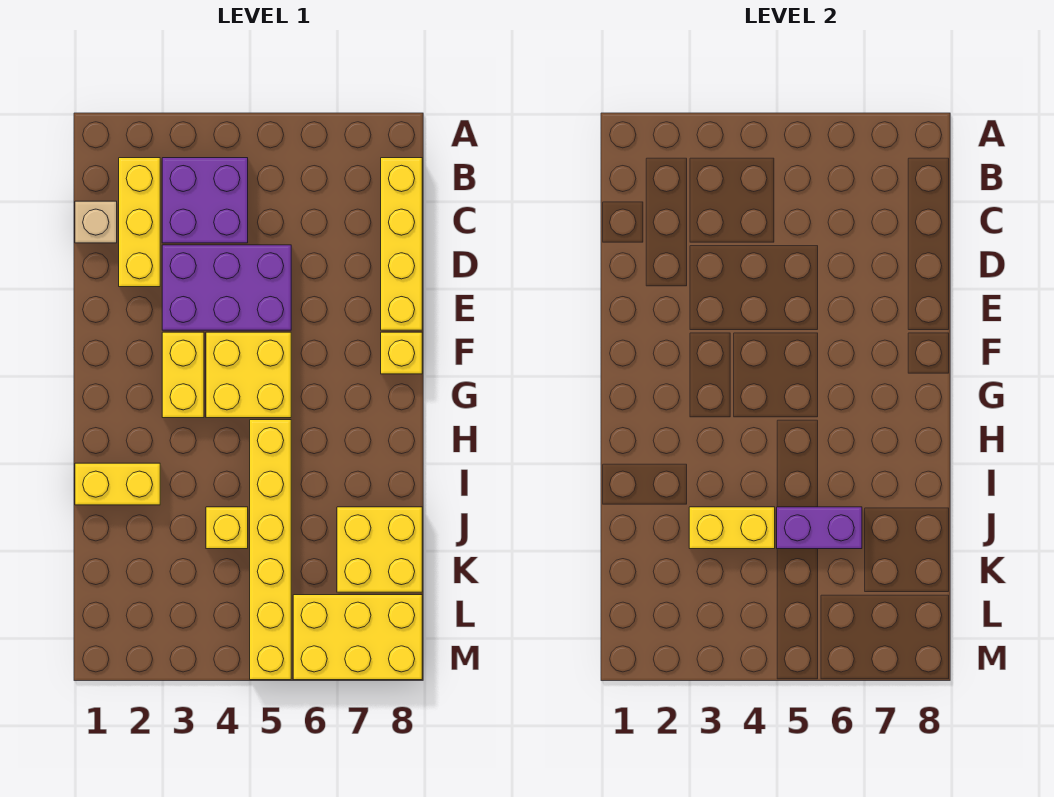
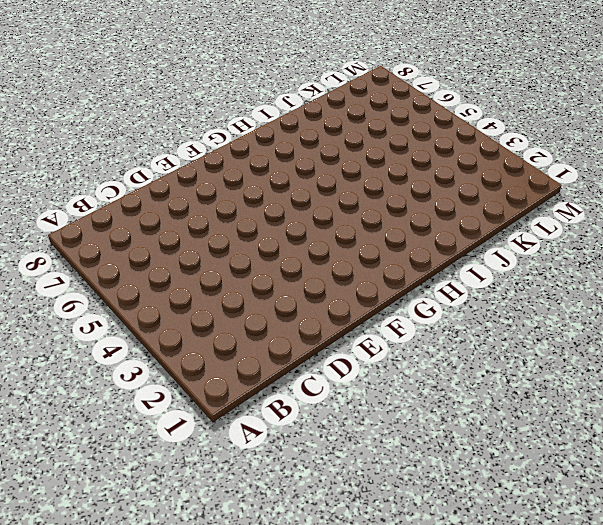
none -> yellow brick B2:D2 level 1
none -> purple brick B3:C4 level 1
none -> yellow brick B8:E8 level 1

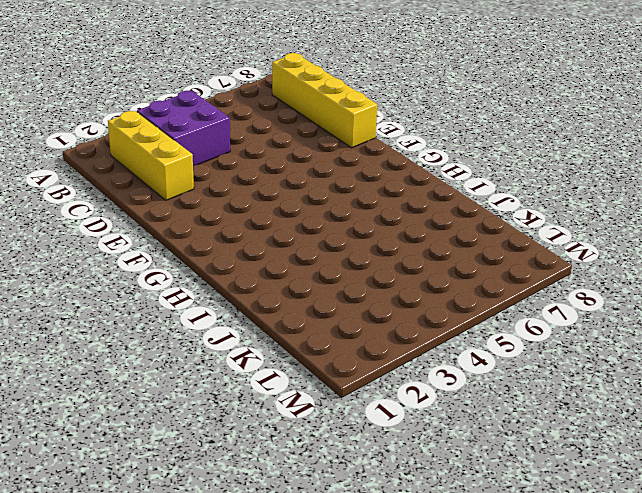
none -> tan brick C1 level 1
none -> purple brick D3:E5 level 1
none -> yellow brick F3:G3 level 1

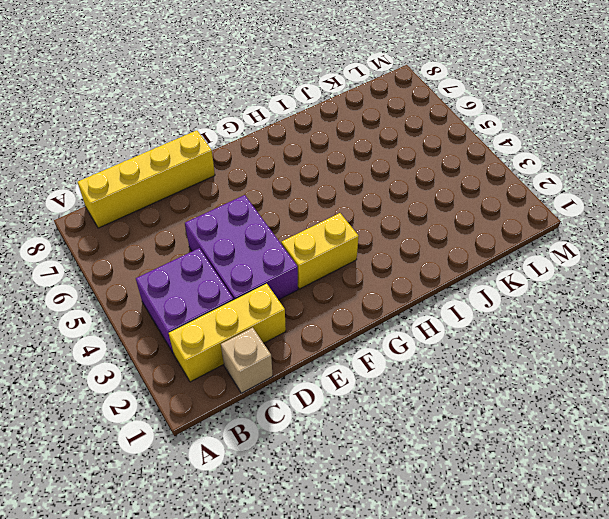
none -> yellow brick F4:G5 level 1
none -> yellow brick F8 level 1
none -> yellow brick H5:M5 level 1

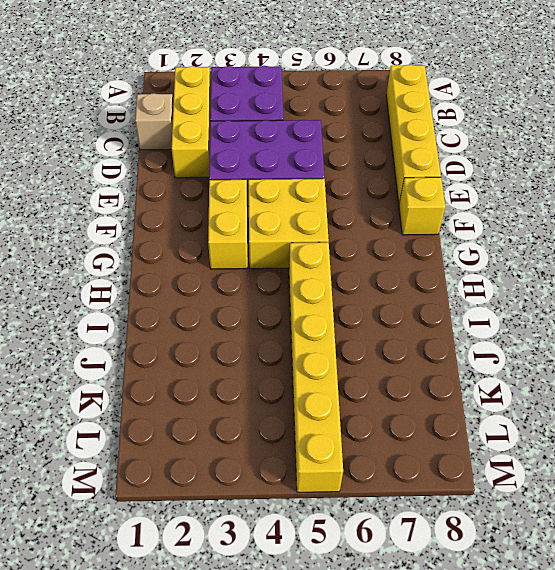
none -> yellow brick I1:I2 level 1
none -> yellow brick J4 level 1
none -> yellow brick J7:K8 level 1

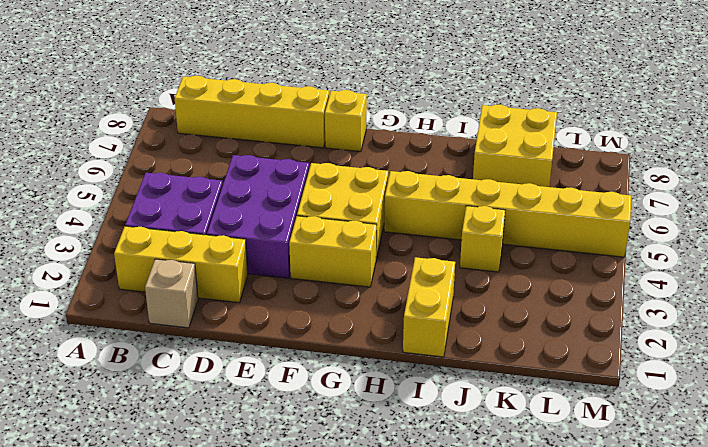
none -> yellow brick L6:M8 level 1
none -> yellow brick J3:J4 level 2
none -> purple brick J5:J6 level 2

